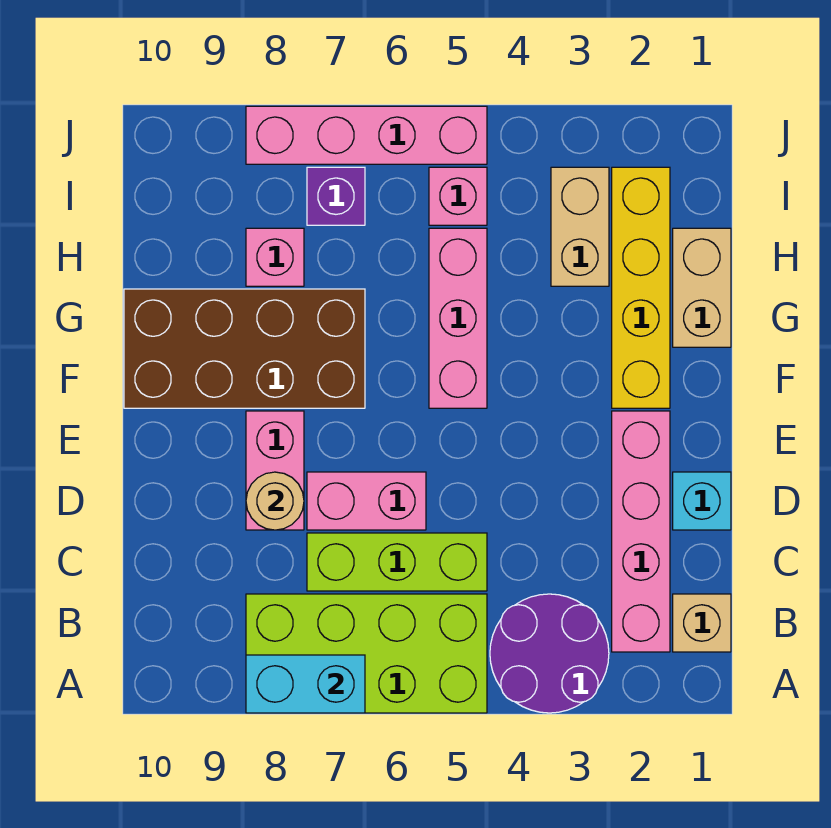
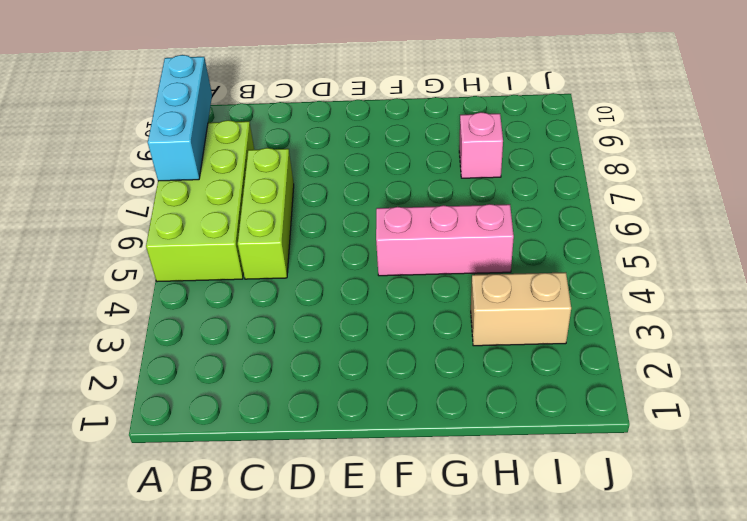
cyan brick A7:A9 level 2 -> cyan brick A7:A8 level 2
none -> purple round brick A3:B4 level 1
none -> tan brick B1 level 1
none -> pink brick B2:E2 level 1

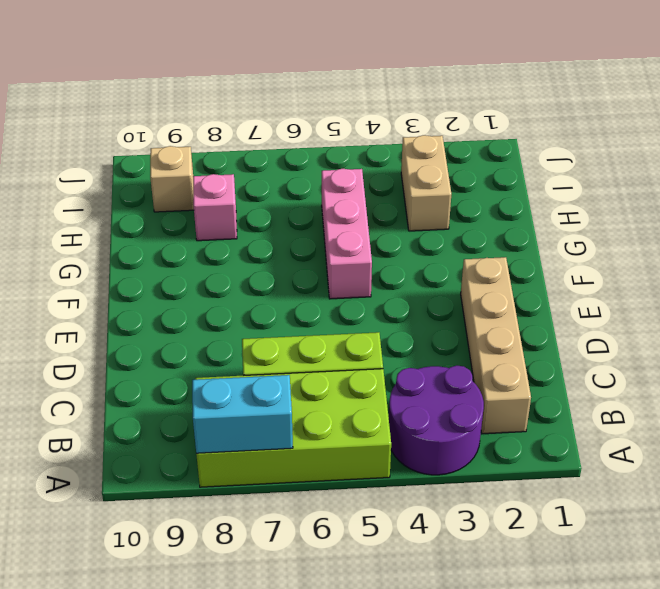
tan brick B2:E2 level 1 -> pink brick B2:E2 level 1
tan brick I9 level 1 -> tan brick B1 level 1
none -> cyan brick D1 level 1
none -> pink brick D6:D7 level 1
none -> pink brick D8:E8 level 1

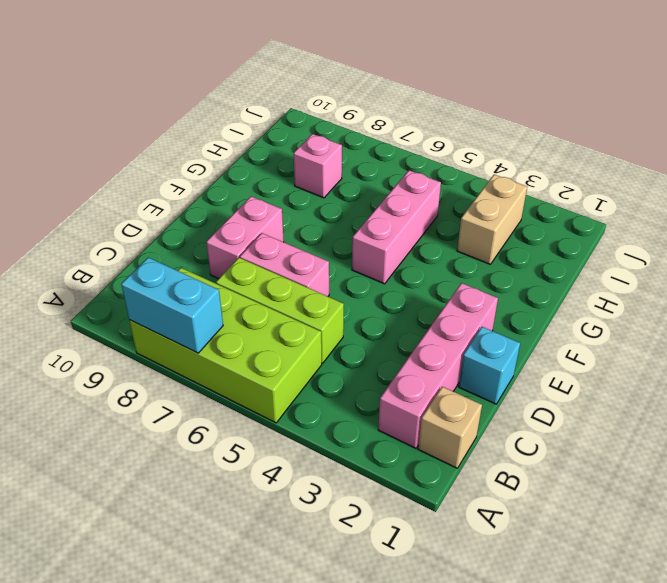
none -> purple round brick A3:B4 level 1
none -> yellow brick F2:I2 level 1
none -> brown brick F7:G10 level 1

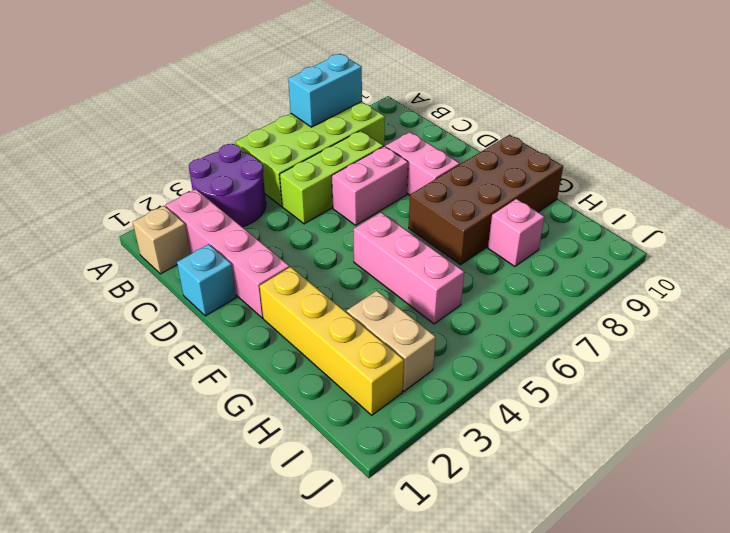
none -> tan brick G1:H1 level 1
none -> pink brick I5 level 1
none -> purple brick I7 level 1

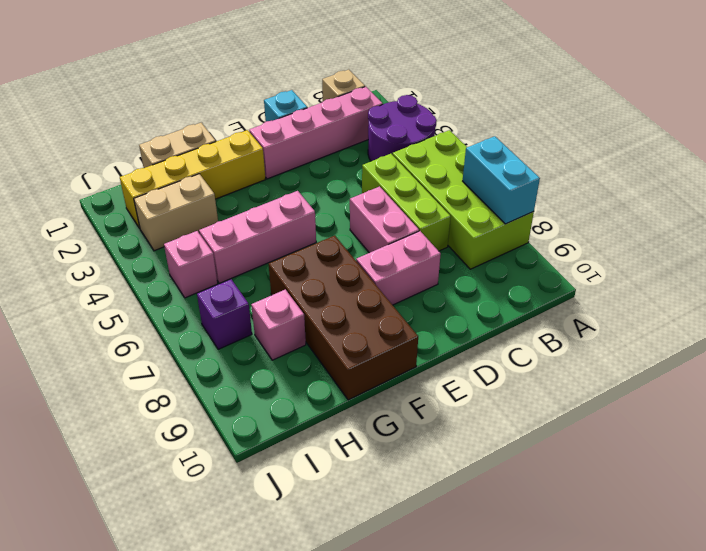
none -> pink brick J5:J8 level 1
none -> tan round brick D8 level 2

